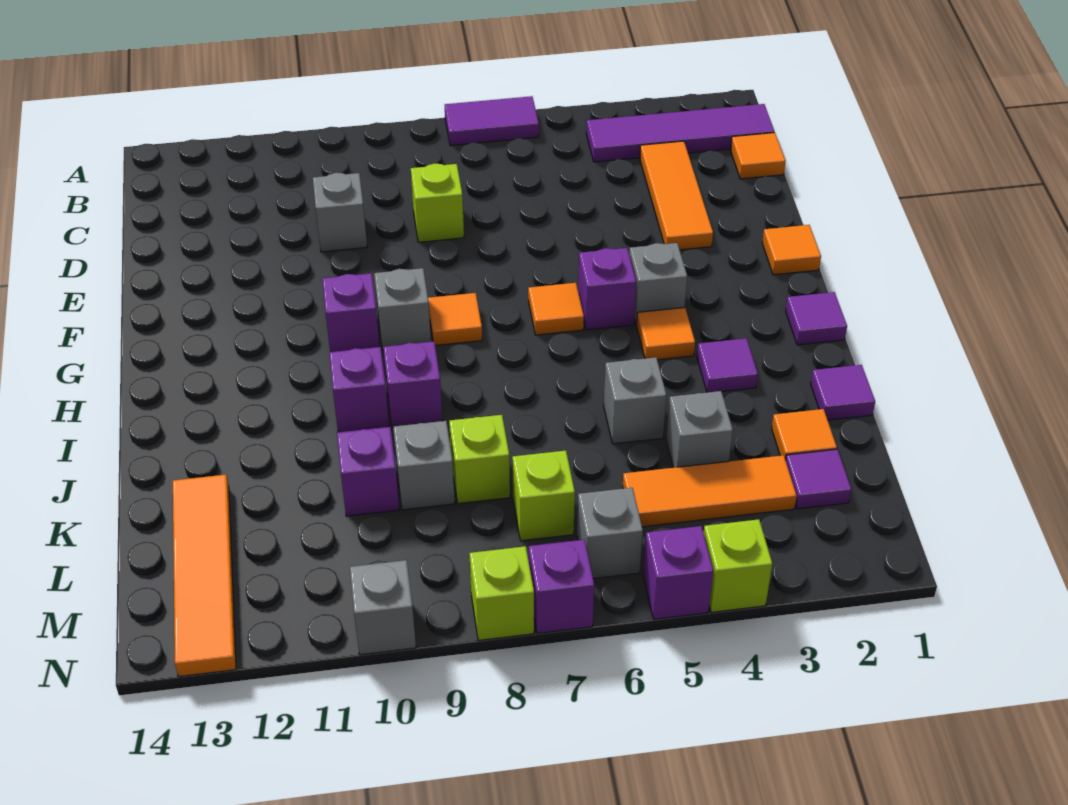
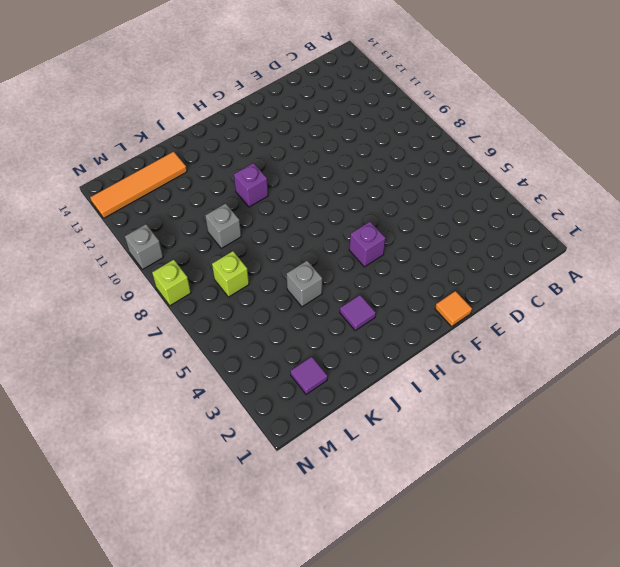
none -> purple tile A6:A7 level 1
none -> purple tile B1:B4 level 1
none -> orange tile C1 level 1
none -> orange tile C3:E3 level 1

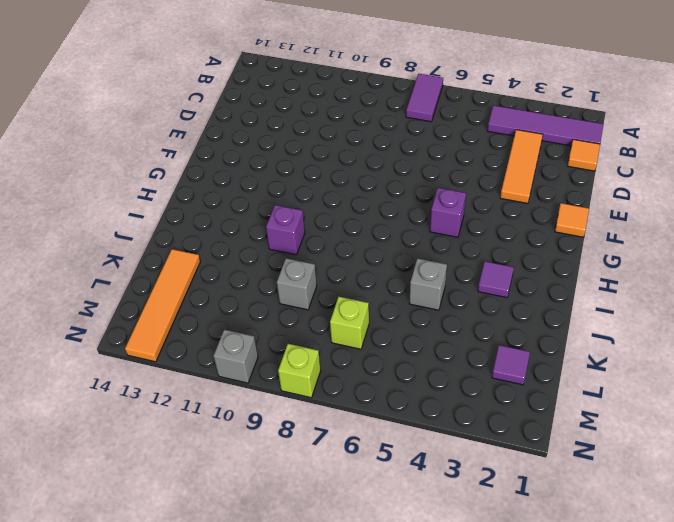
purple tile A7:B7 level 1 -> purple tile A6:A7 level 1
none -> lime brick D8 level 1
none -> grey brick D10 level 1
none -> grey brick G4 level 1
none -> orange tile G6 level 1

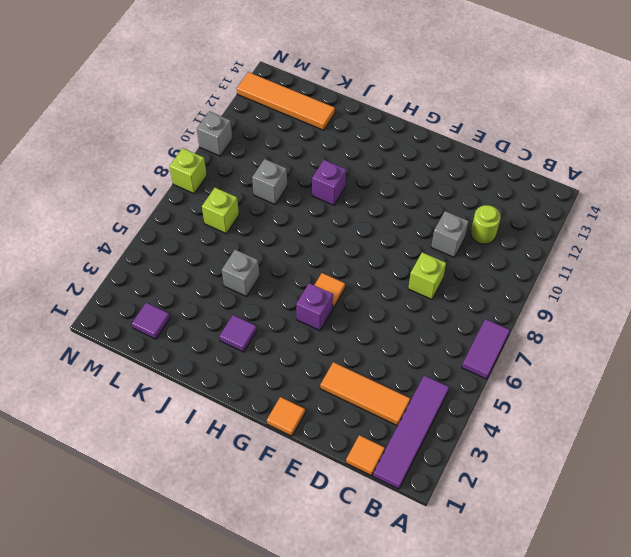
lime round brick C11 level 1 -> none
none -> grey brick G4 level 1
none -> orange tile G8 level 1
none -> grey brick G9 level 1
none -> purple brick G10 level 1

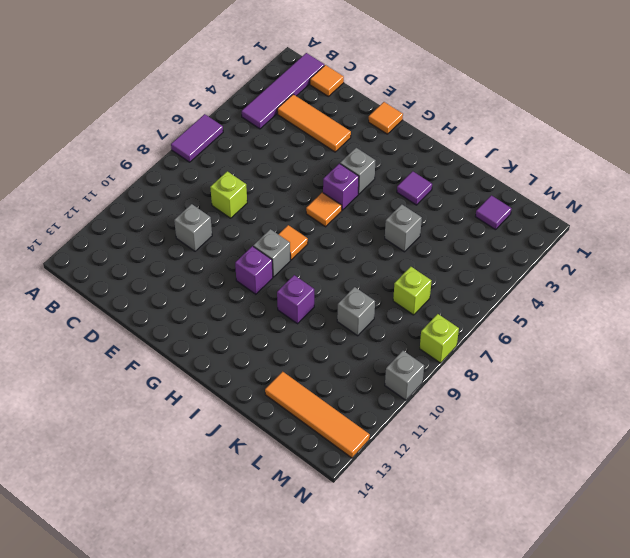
none -> purple tile H1 level 1
none -> orange tile H4 level 1
none -> purple brick I9 level 1
none -> purple tile J1 level 1

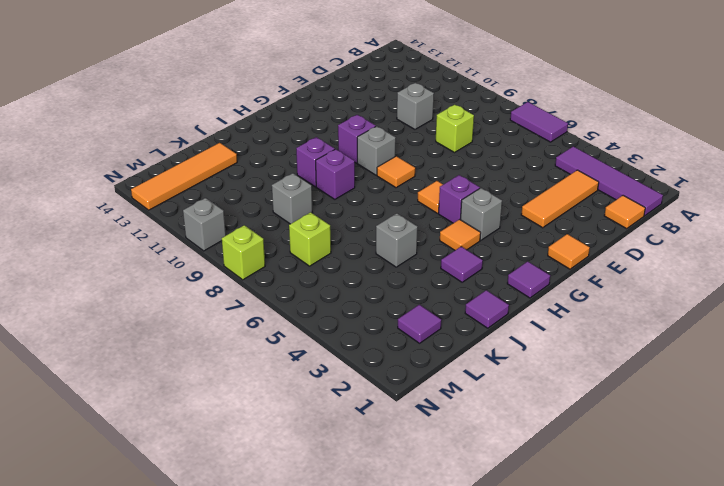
none -> orange tile K2 level 1
none -> grey brick K4 level 1
none -> lime brick K8 level 1
none -> purple brick K10 level 1

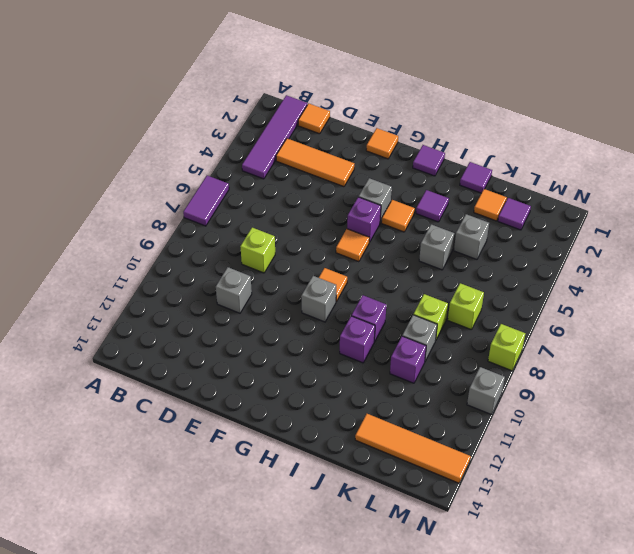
none -> purple brick G10 level 1
none -> orange tile L3:L5 level 1
none -> grey brick M6 level 1
none -> lime brick N4 level 1

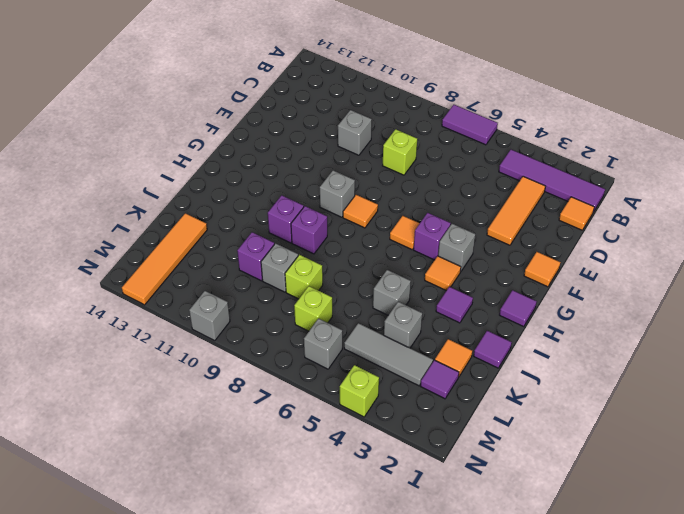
grey tile L3:L5 level 1 -> orange tile L3:L5 level 1
none -> purple brick G10 level 1
none -> purple brick N5 level 1
none -> purple brick N7 level 1
none -> lime brick N8 level 1

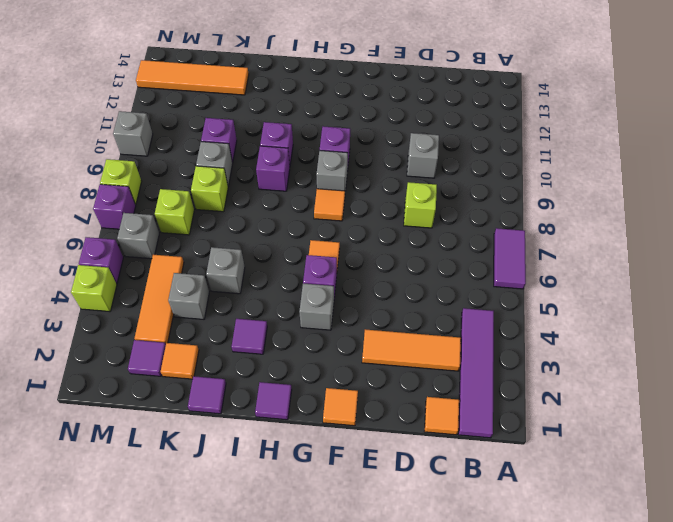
none -> orange tile H4 level 1

